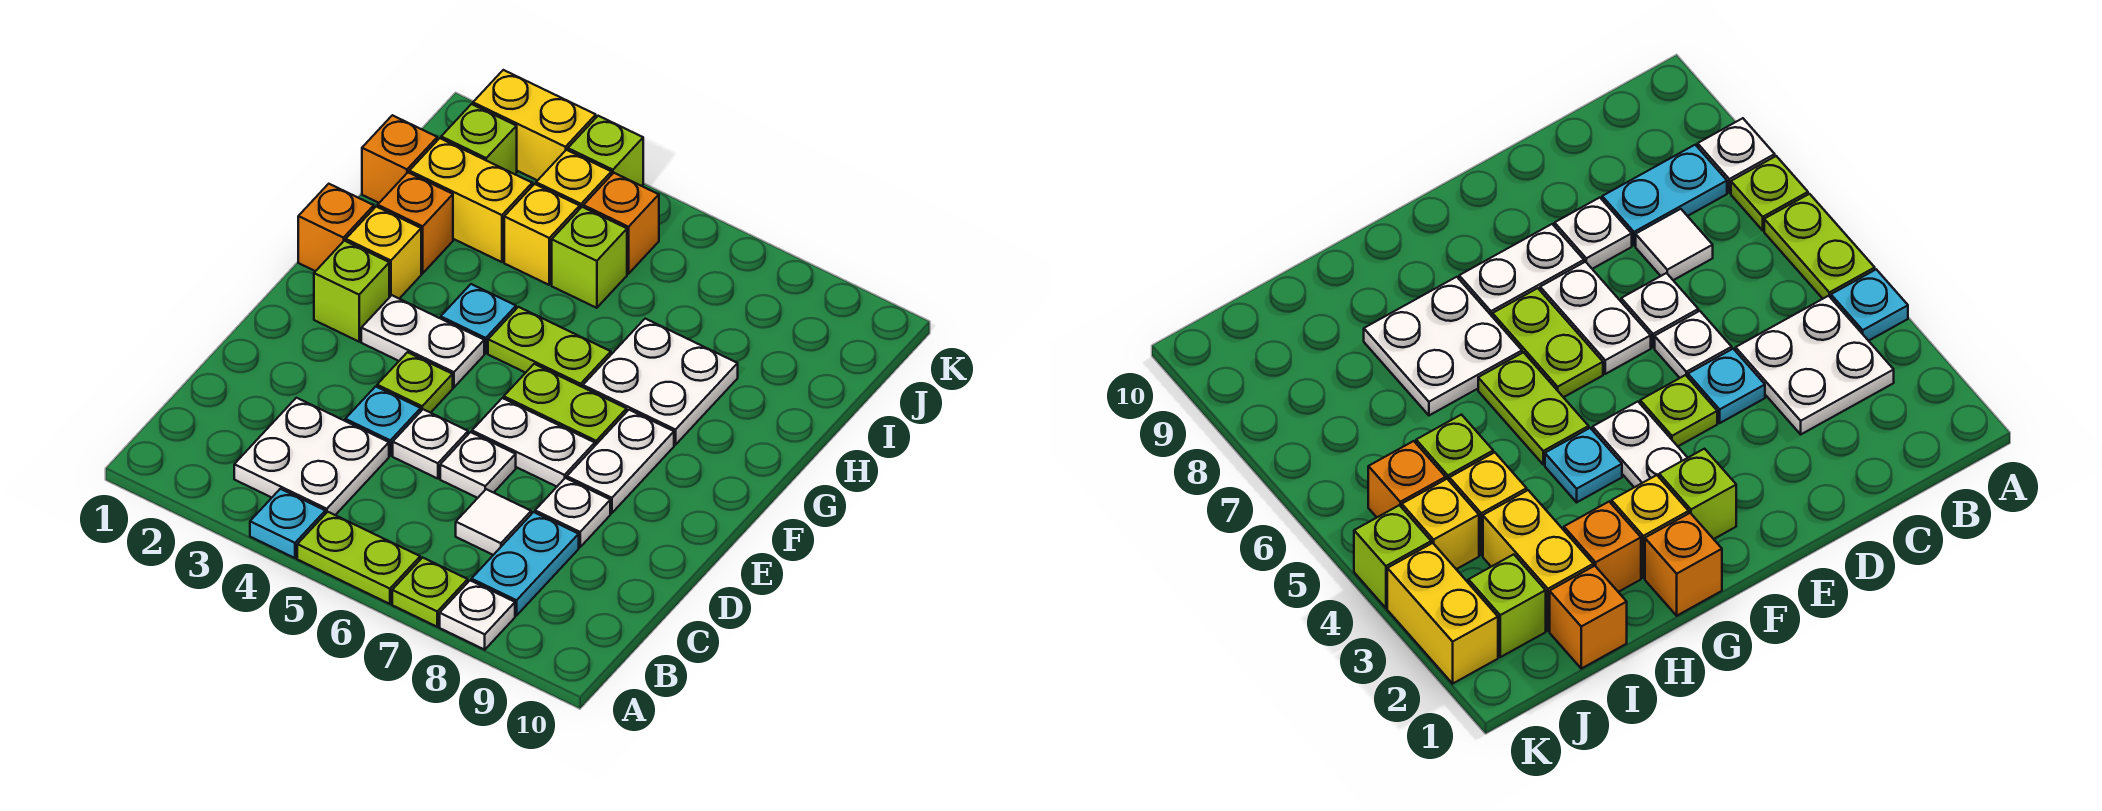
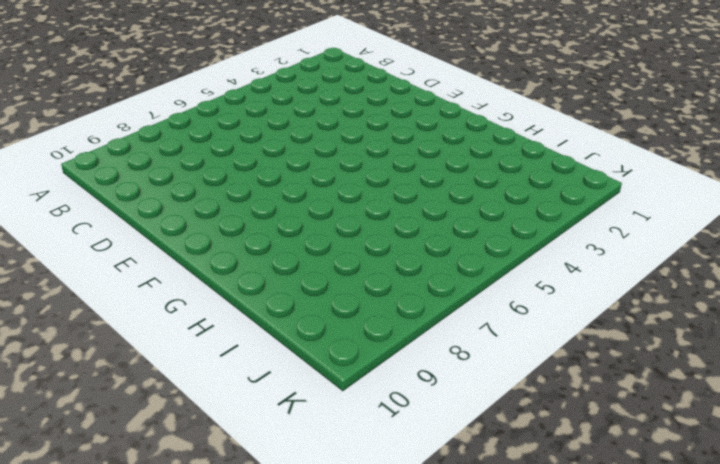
none -> cyan plate A4 level 1
none -> lime plate A5:A6 level 1
none -> lime plate A7 level 1
none -> white plate A8 level 1

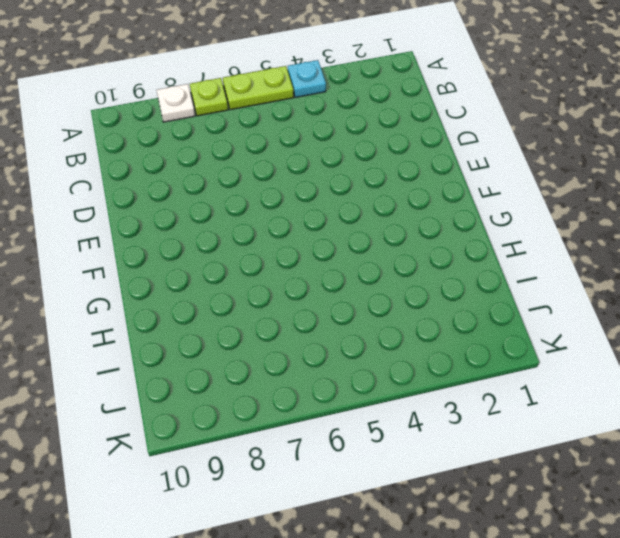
none -> white plate B3:C4 level 1
none -> cyan plate B8:C8 level 1
none -> white tile C7 level 1
none -> cyan plate D4 level 1

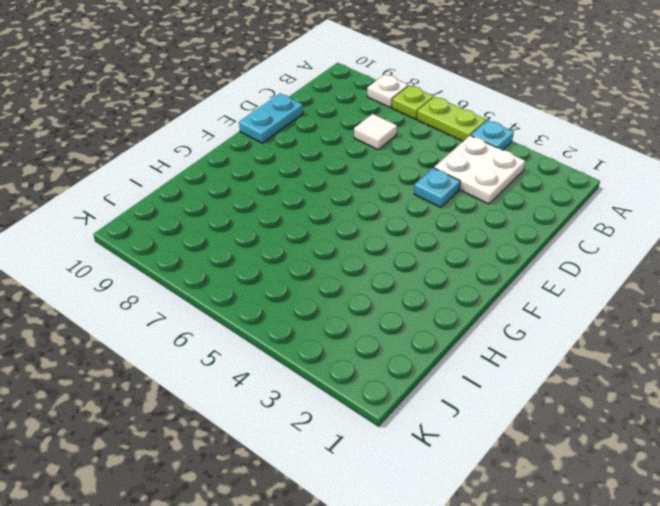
cyan plate D10:E10 level 1 -> cyan plate B8:C8 level 1
none -> white plate D5 level 1
none -> white plate D6 level 1
none -> white plate D8 level 1
none -> lime plate E4 level 1

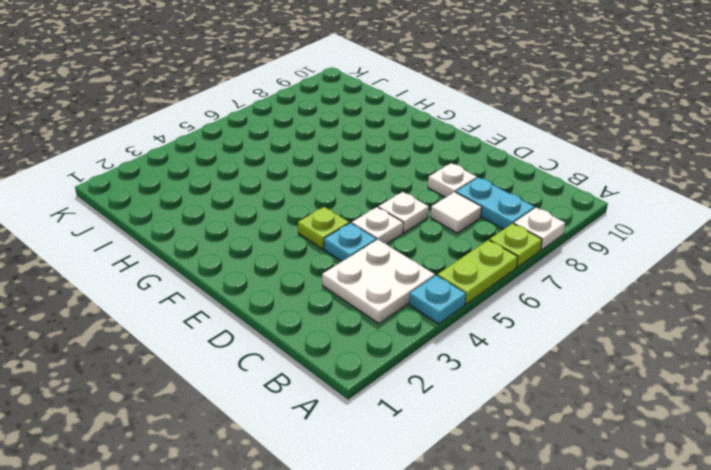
none -> white plate E6:E7 level 1
none -> white plate E8:F8 level 1
none -> lime brick F2 level 1
none -> white plate F3:F4 level 1

